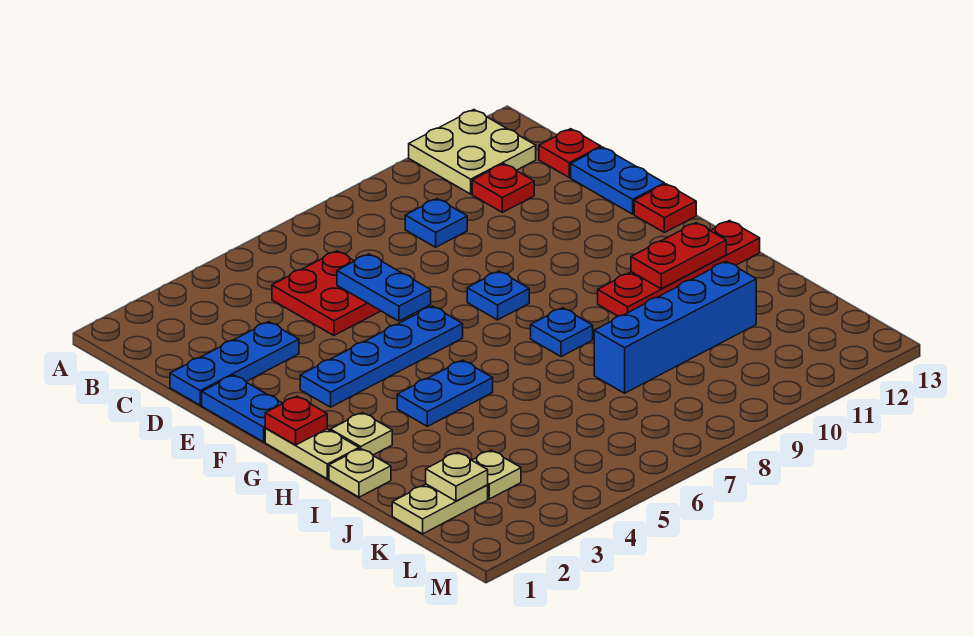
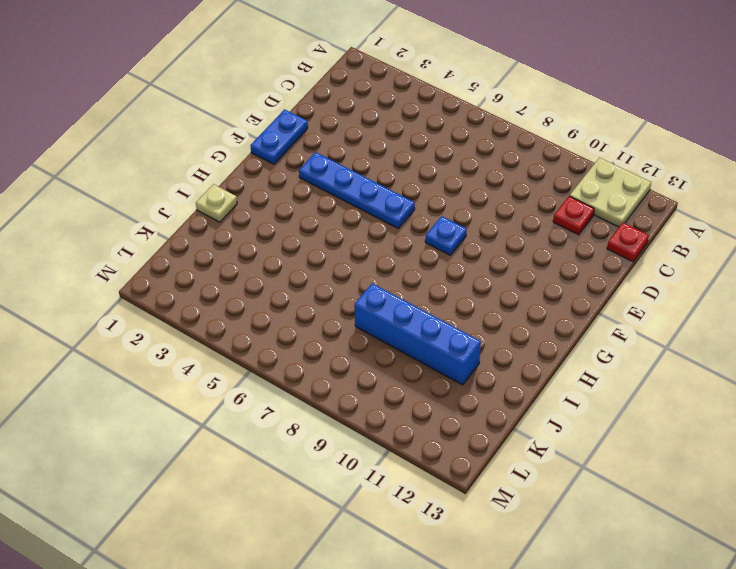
none -> red plate C5:D6 level 1
none -> blue plate C9 level 1
none -> blue plate D1:D3 level 1

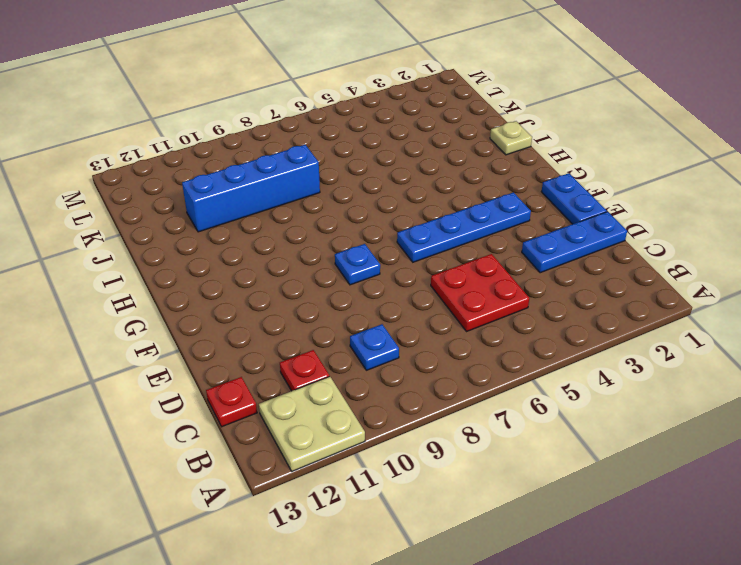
none -> blue plate D13:E13 level 1
none -> red plate F13 level 1
none -> tan plate G1:H1 level 1

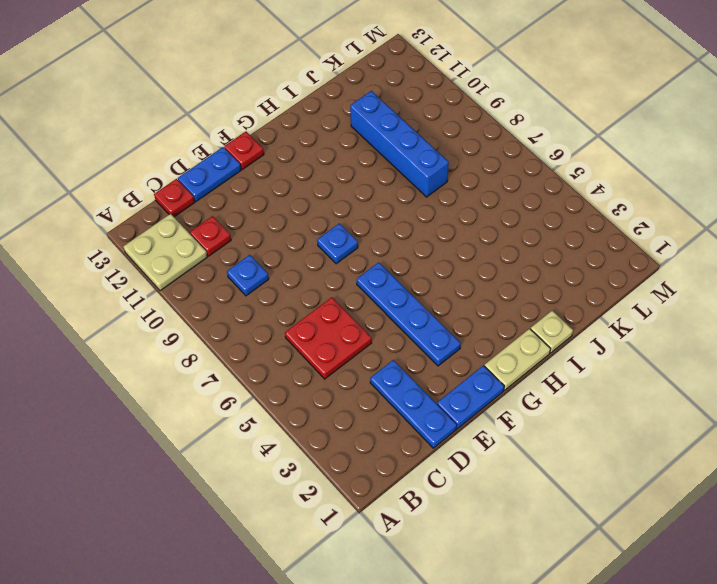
none -> tan plate H2 level 1
none -> blue plate H4:H5 level 1
none -> blue plate H8 level 1

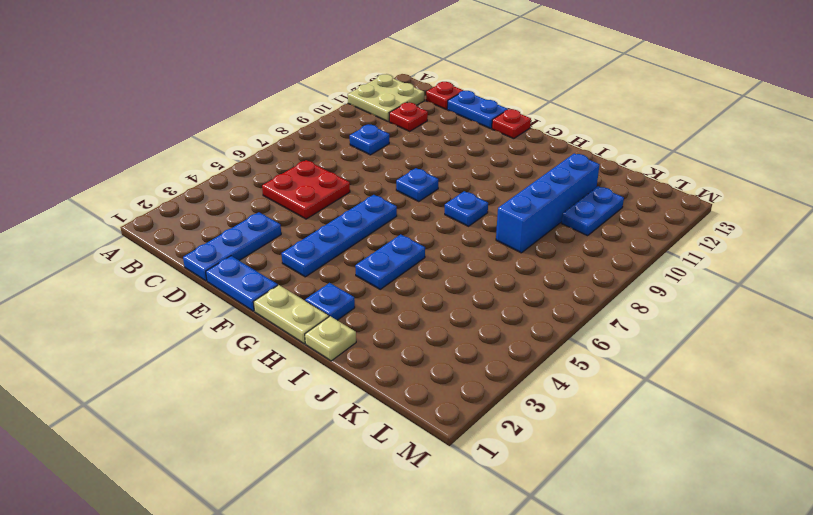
blue plate H2 level 1 -> tan plate H2 level 1
blue plate K10:K11 level 1 -> blue plate D6:E6 level 2
none -> red plate H10:H13 level 1
none -> tan plate K1:K2 level 1
none -> tan plate K3 level 1

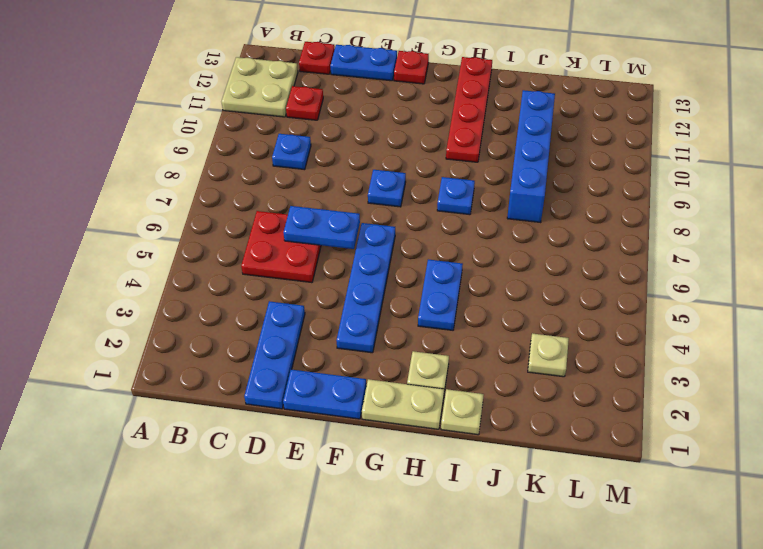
none -> tan plate K1:K2 level 1
none -> red plate G1 level 2
none -> red plate H11:H12 level 2

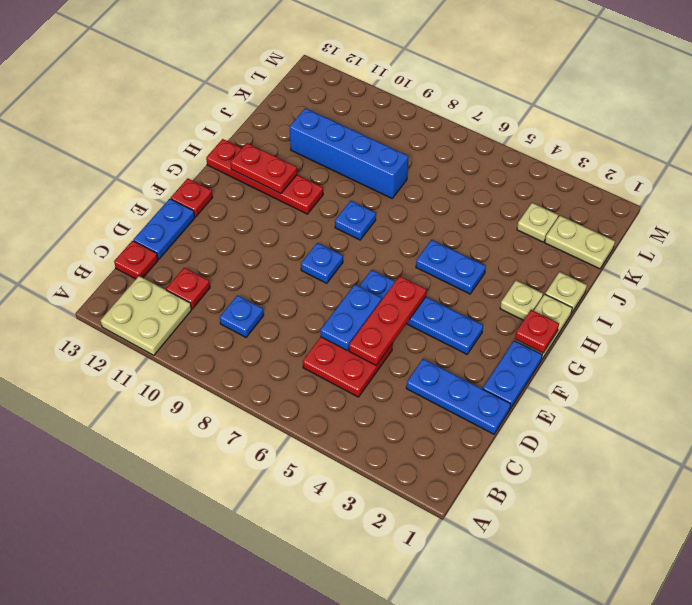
red plate D5:F5 level 2 -> none
none -> tan plate K2 level 2

